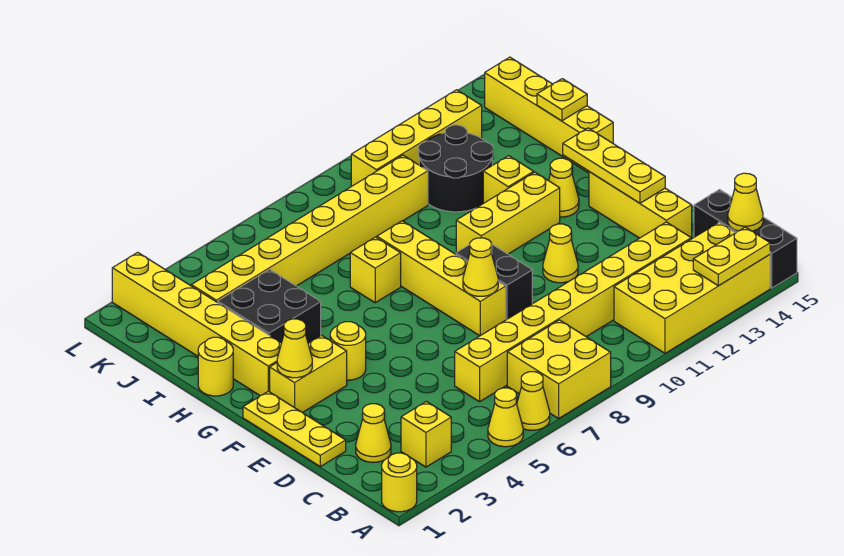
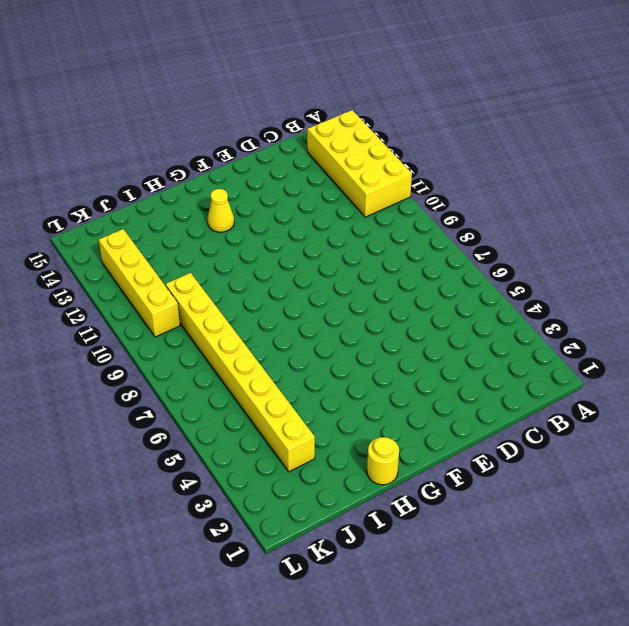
none -> yellow round brick A1 level 1
none -> yellow cone A5 level 1
none -> yellow cone A6 level 1
none -> yellow brick A7:B8 level 1

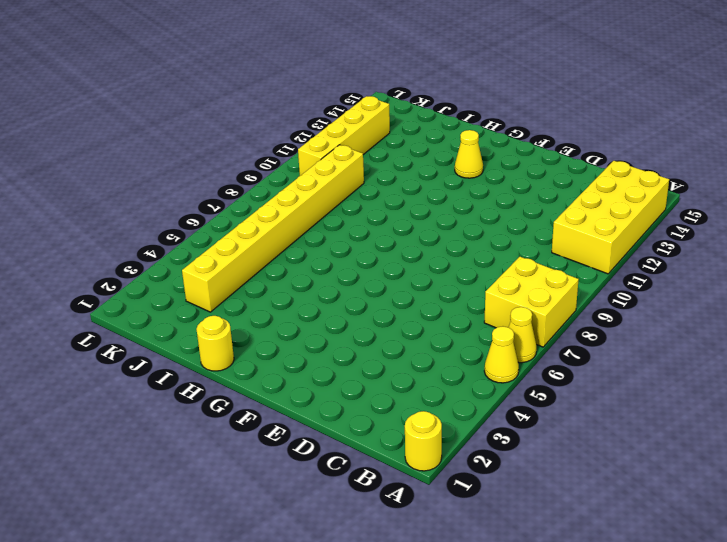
none -> black brick A15:C15 level 1
none -> yellow brick B3 level 1
none -> yellow cone C2 level 1
none -> yellow brick C6:C13 level 1

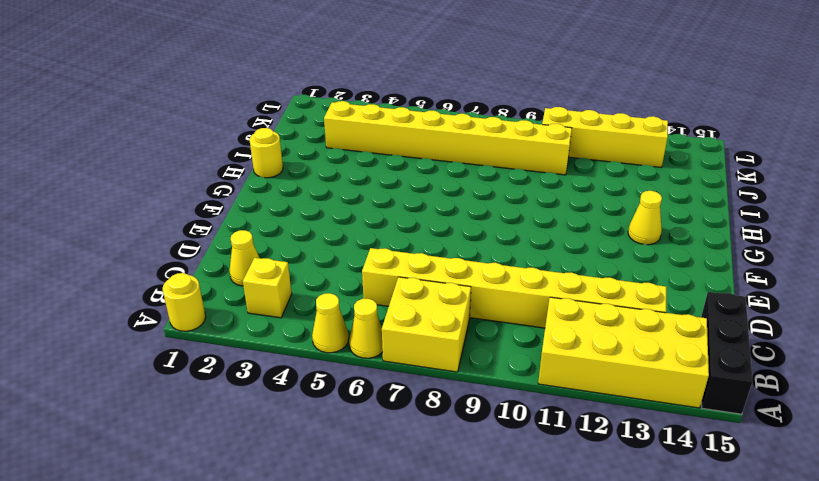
none -> yellow plate D1:F1 level 1
none -> yellow brick D14:F14 level 1
none -> yellow brick E8:H8 level 1
none -> black brick E9:F9 level 1

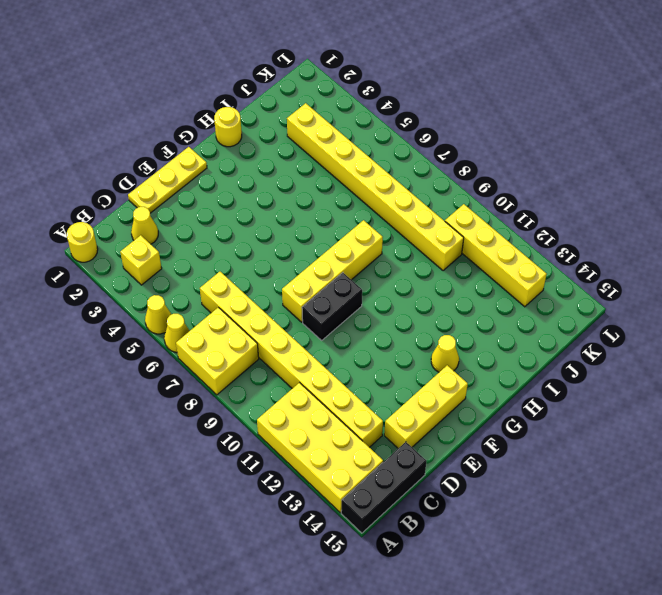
none -> yellow cone E11 level 1
none -> yellow brick F2:F3 level 1
none -> yellow round brick F4 level 1
none -> yellow brick G2:L2 level 1

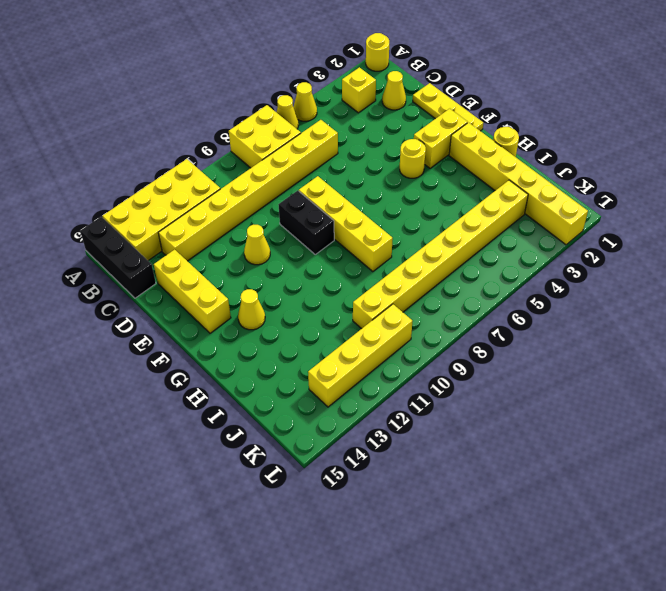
none -> yellow brick G10:G12 level 1
none -> black brick H3:I4 level 1
none -> yellow brick H7 level 1
none -> yellow brick H12 level 1

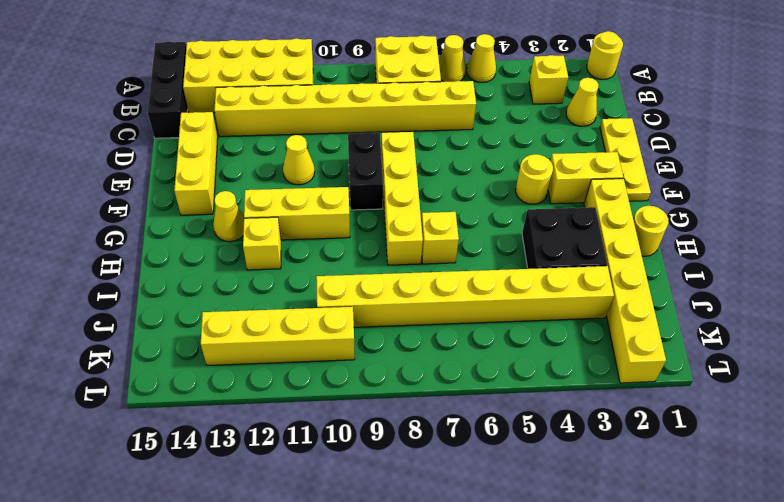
none -> yellow brick H15:K15 level 1
none -> black round brick I11:J12 level 1
none -> yellow plate A13:A14 level 2
none -> yellow cone B15 level 2

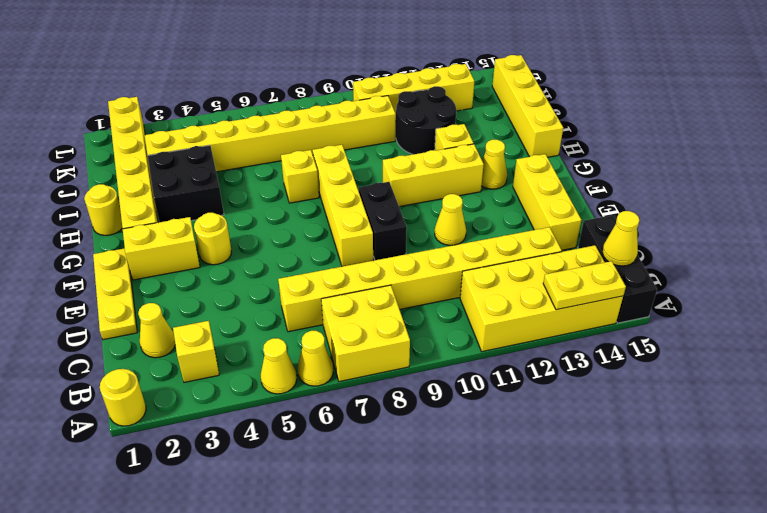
none -> yellow cone E8 level 2
none -> yellow plate E14:G14 level 2
none -> yellow cone F2 level 2
none -> yellow plate I15 level 2

